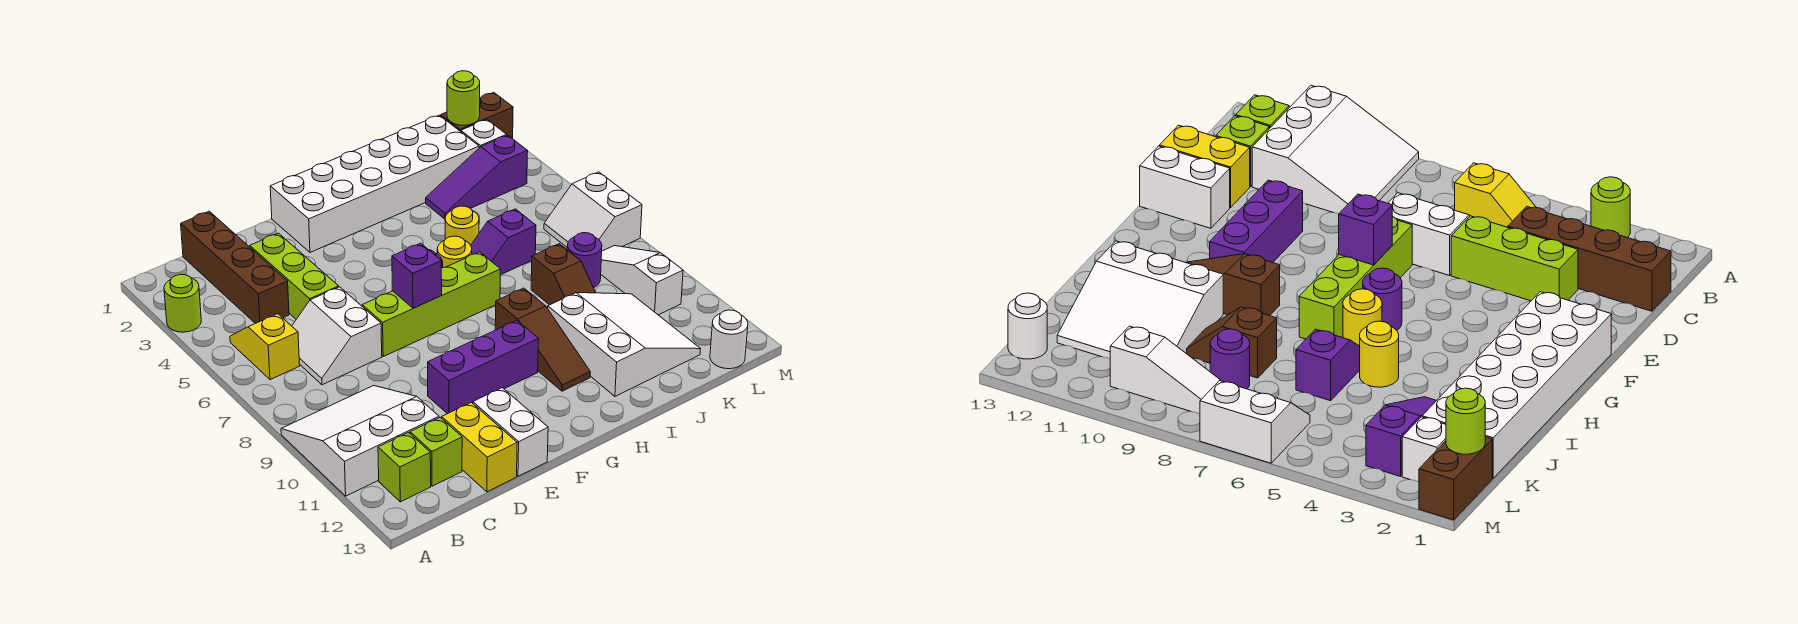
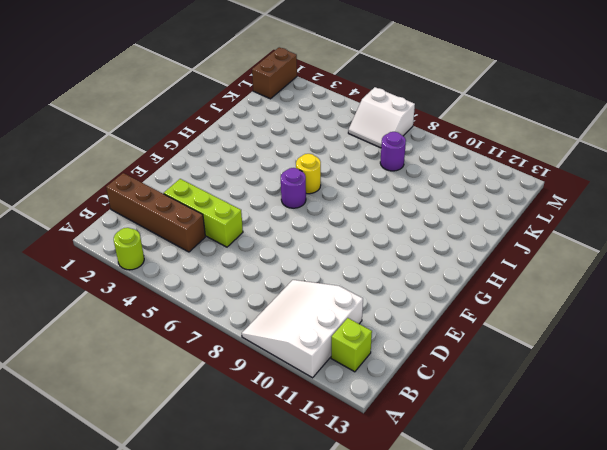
none -> yellow slope B5:B6 level 1 top 6
none -> white slope C6:D7 level 1 top D
none -> lime brick C12 level 1

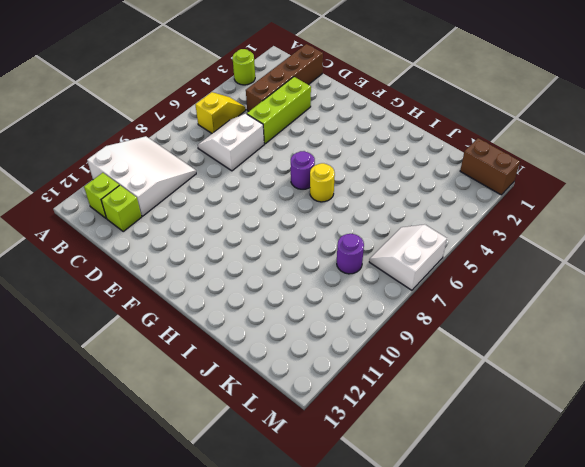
none -> yellow brick D12:D13 level 1
none -> lime brick E7:H7 level 1
none -> purple brick E10:G10 level 1

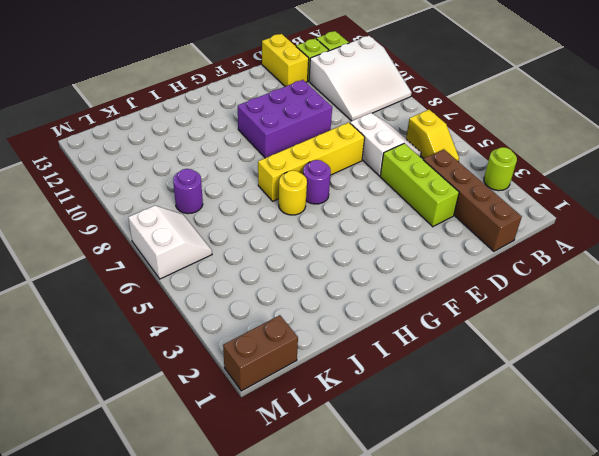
yellow brick E7:H7 level 1 -> lime brick E7:H7 level 1
purple brick E9:G10 level 1 -> purple brick E10:G10 level 1
none -> white brick E12:E13 level 1
none -> white brick F1:K2 level 1
none -> brown slope H9:H11 level 1 top 9

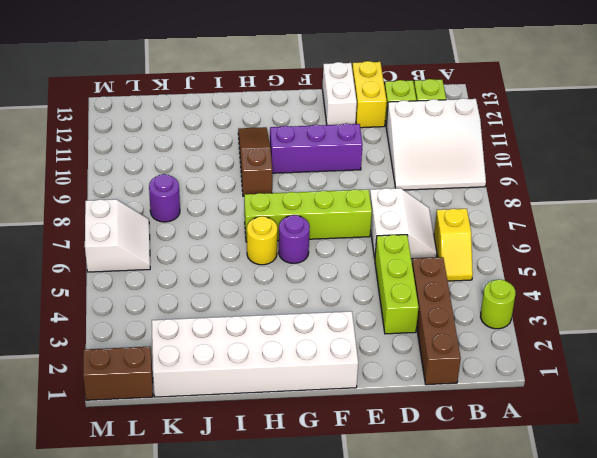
none -> yellow round brick I5 level 1
none -> purple slope I6:J6 level 1 top J
none -> white slope I10:K12 level 1 top I

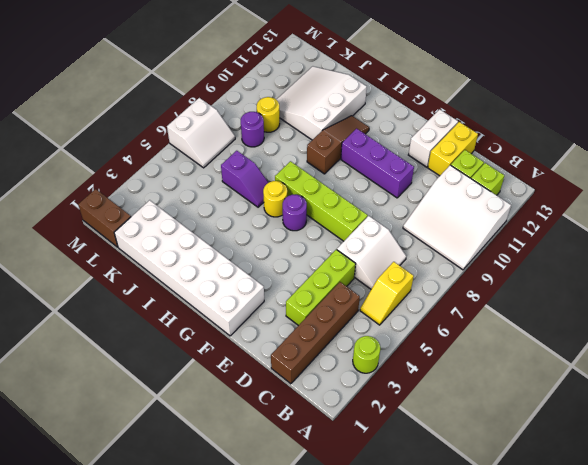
yellow round brick K9 level 1 -> yellow round brick I5 level 1
none -> purple slope J3:L3 level 1 top L
none -> brown slope J8:J9 level 1 top 8
none -> white brick L2 level 1

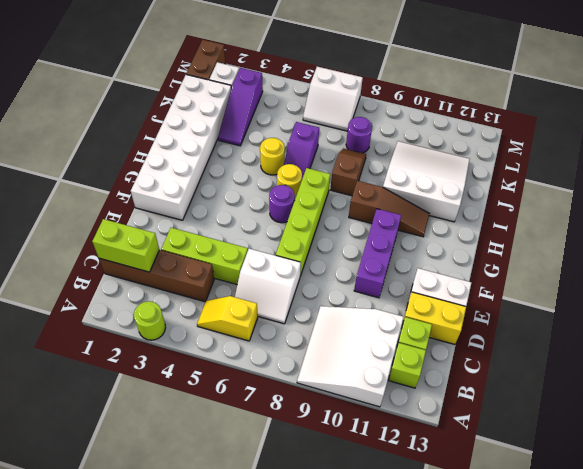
lime brick C1:C2 level 2 -> none
brown slope I8:J8 level 1 top I -> brown slope J8:J9 level 1 top 8
none -> white slope L8:L10 level 1 top 10
none -> white round brick L13 level 1
none -> purple brick F7 level 2

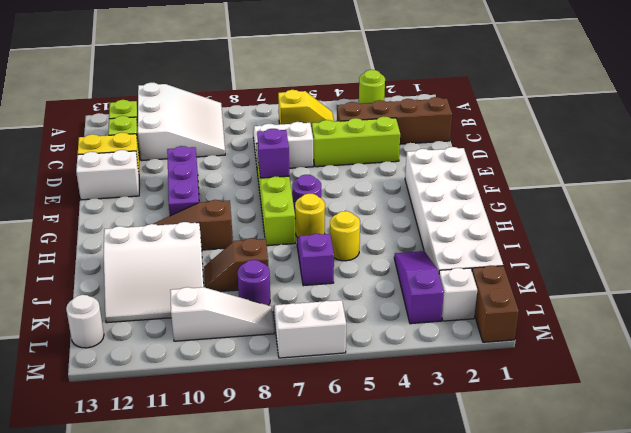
none -> lime round brick L1 level 2

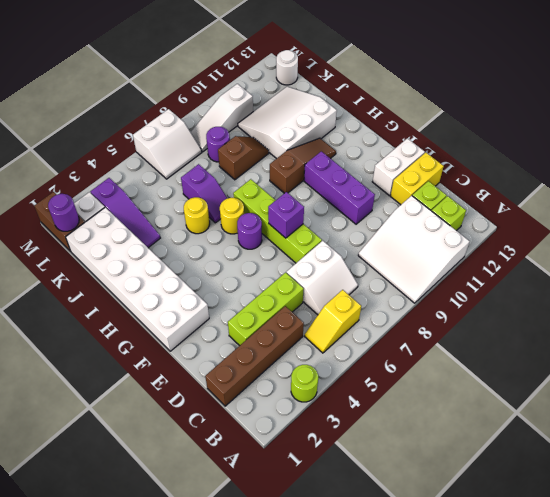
purple round brick L1 level 2 -> lime round brick L1 level 2

